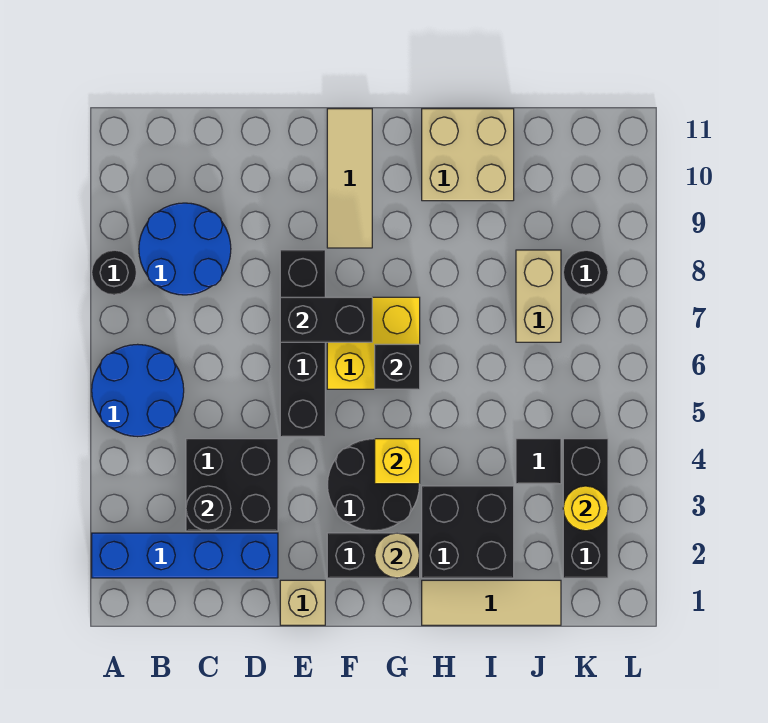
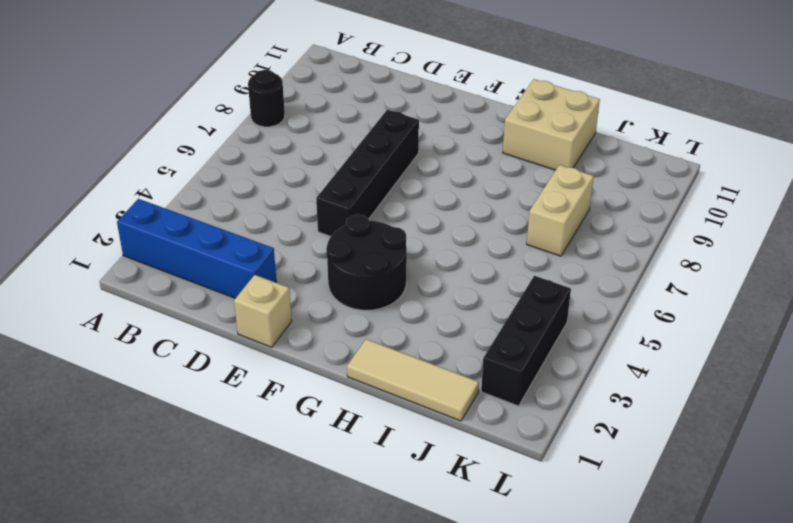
none -> blue round brick A5:B6 level 1
none -> blue round brick B8:C9 level 1
none -> black brick C3:D4 level 1

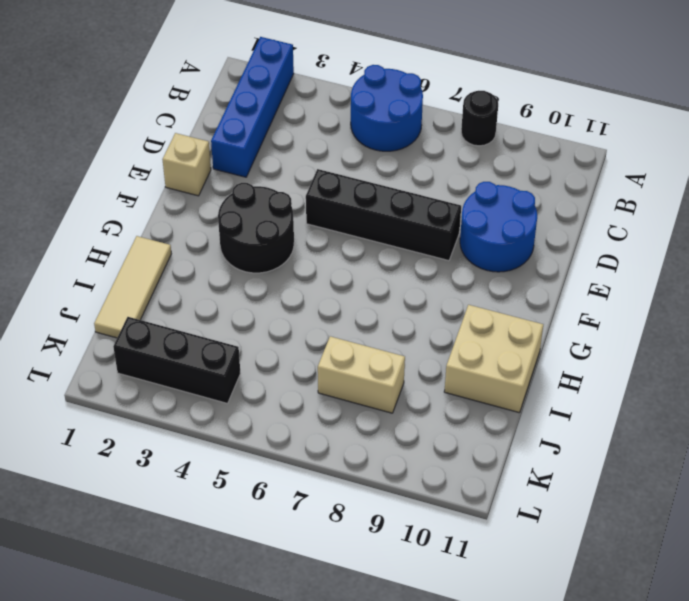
blue round brick D9:E10 level 1 -> blue round brick B8:C9 level 1
none -> black brick C3:D4 level 1
none -> black brick F2:G2 level 1
none -> yellow brick F6:G7 level 1

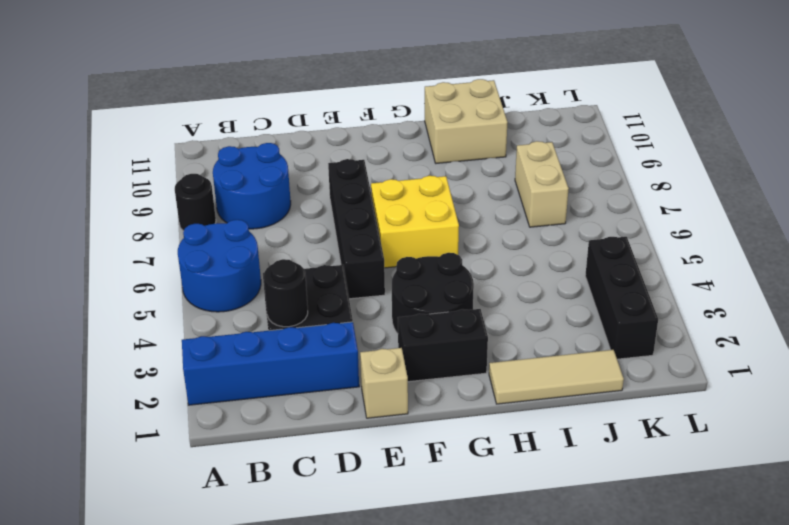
none -> tan tile F9:F11 level 1
none -> black brick H2:I3 level 1
none -> black tile J4 level 1

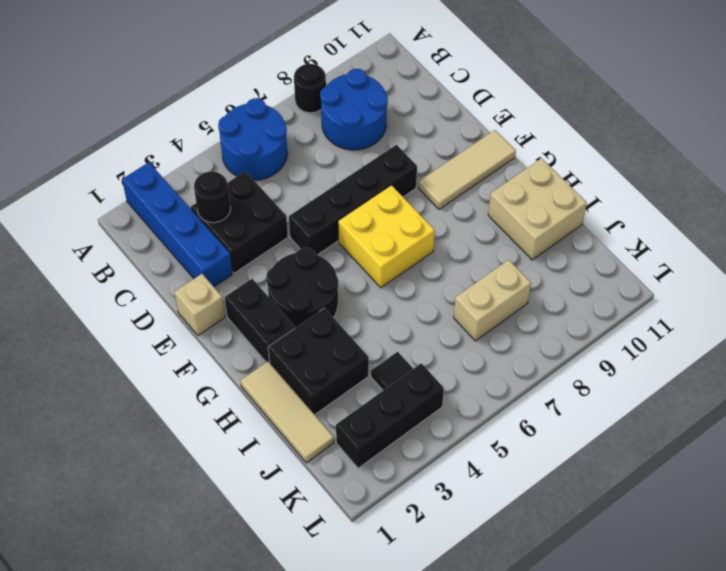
none -> black round brick K8 level 1
none -> black brick E7:F7 level 2
none -> tan round brick G2 level 2

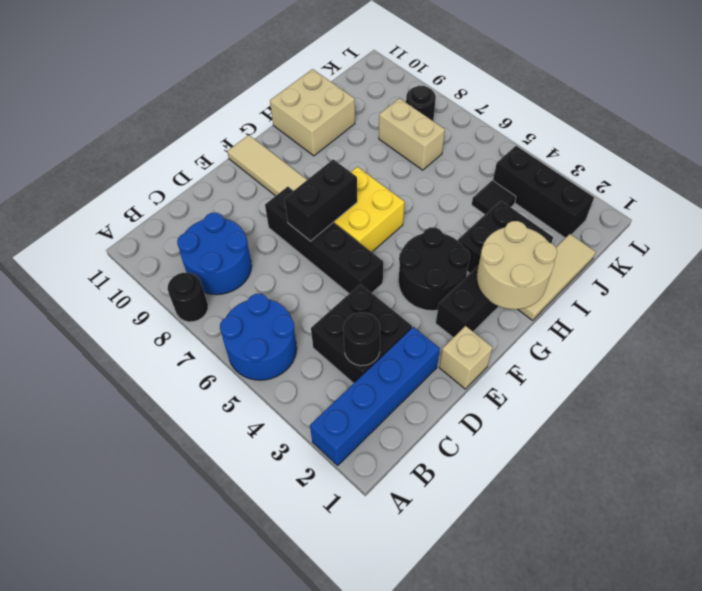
tan round brick G1:H2 level 2 -> tan round brick G2 level 2
none -> yellow brick G4 level 2
none -> black brick G6 level 2
none -> yellow round brick K3 level 2

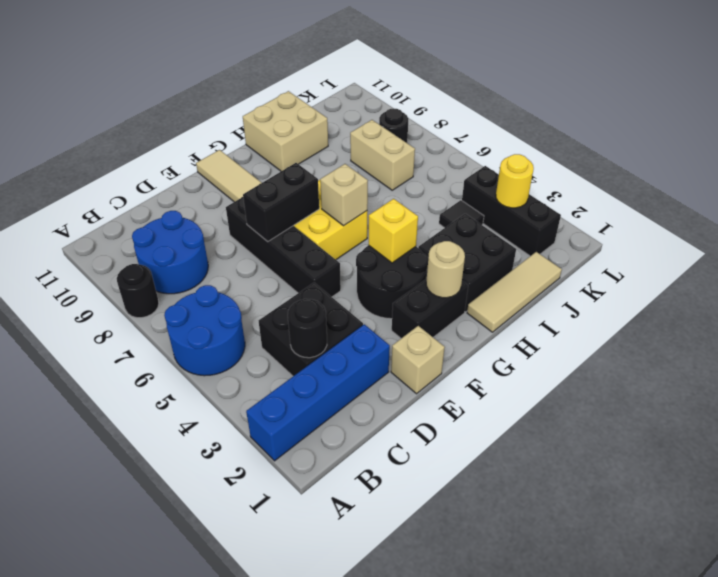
tan brick G6 level 2 -> black brick G6 level 2

